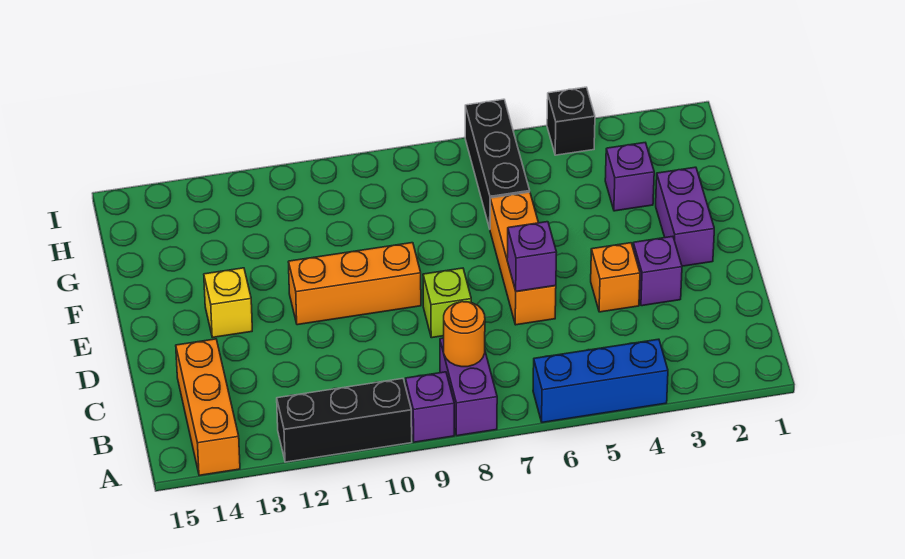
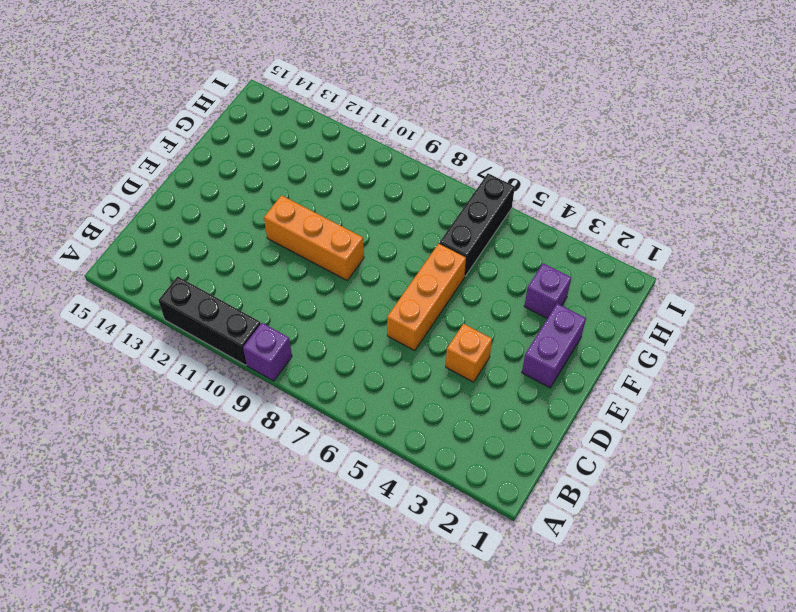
none -> blue brick A4:A6 level 1
none -> purple brick A8:B8 level 1
none -> orange brick A14:C14 level 1

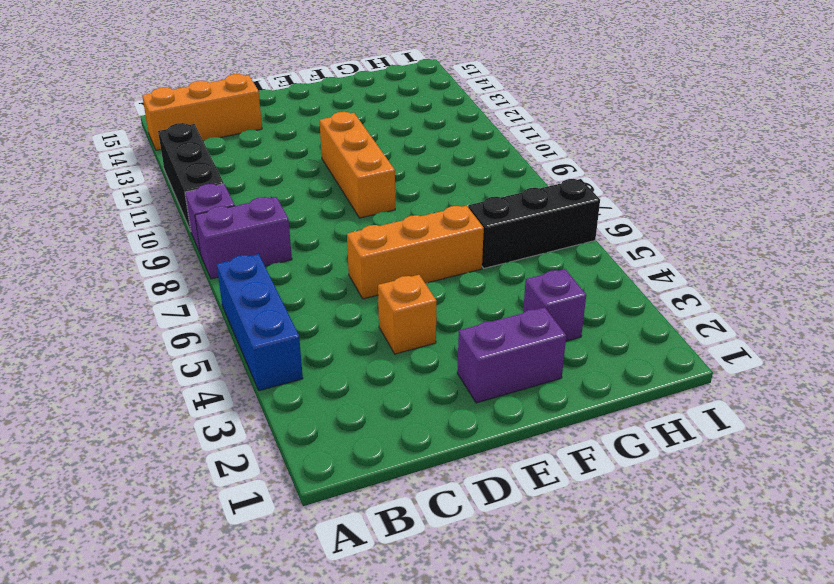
none -> purple brick D3 level 1
none -> lime brick D8 level 1
none -> yellow brick E13 level 1

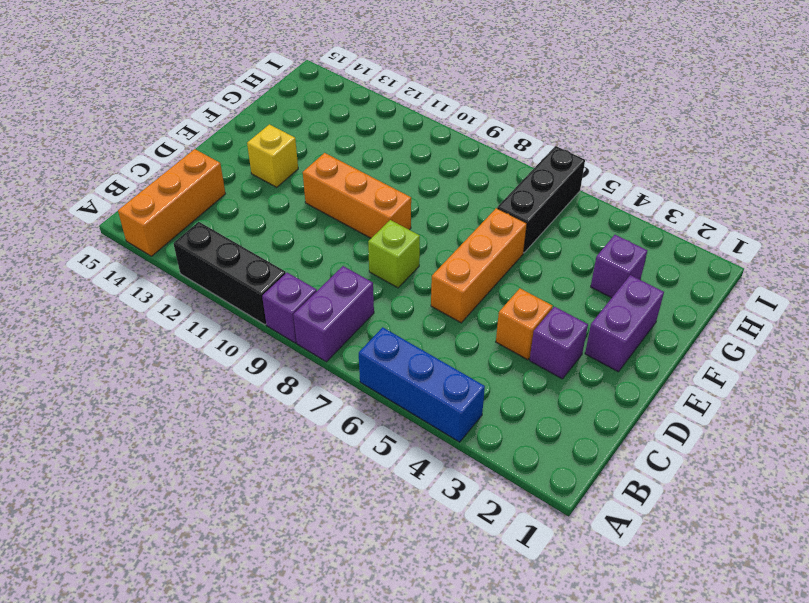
none -> black brick I4 level 1
none -> orange round brick B8 level 2
none -> purple brick D6 level 2

